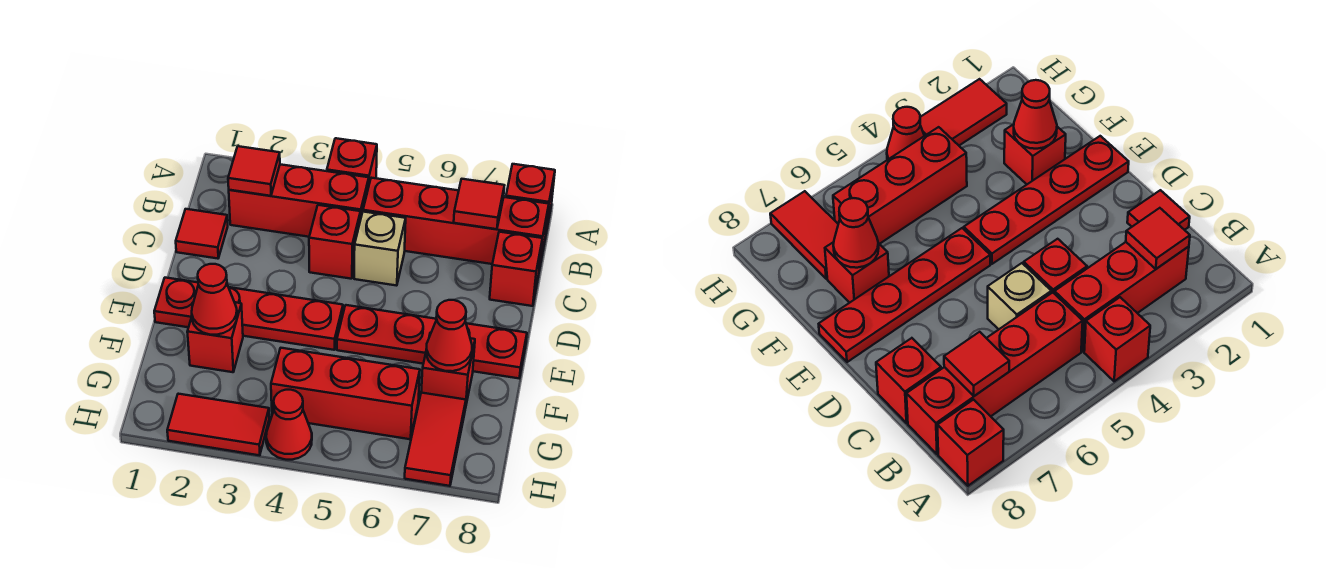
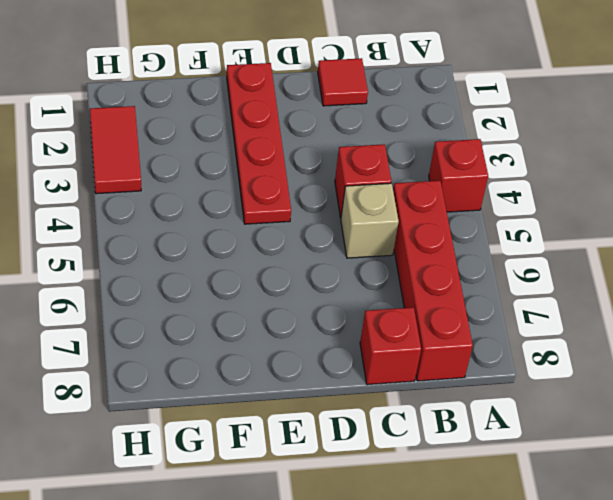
none -> red brick A8 level 1
none -> red brick B2:B4 level 1
none -> red plate E5:E8 level 1

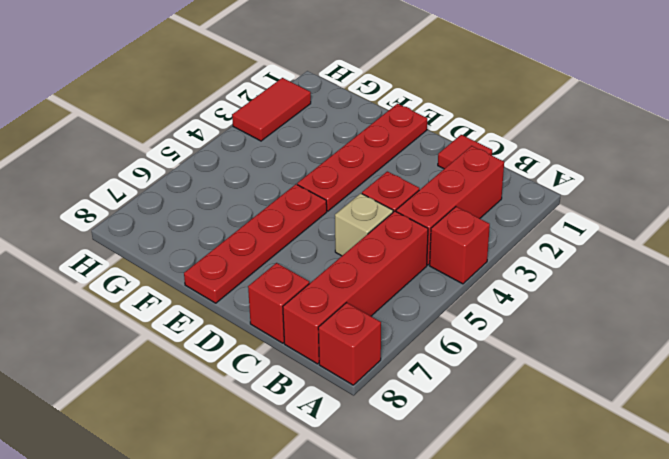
none -> red brick F2 level 1
none -> red brick F7 level 1
none -> red brick G4:G6 level 1

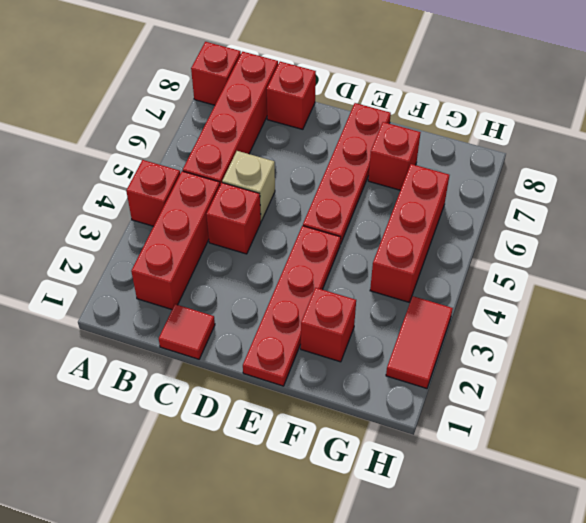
none -> red tile G7:H7 level 1
none -> red cone H4 level 1
none -> red tile B2 level 2

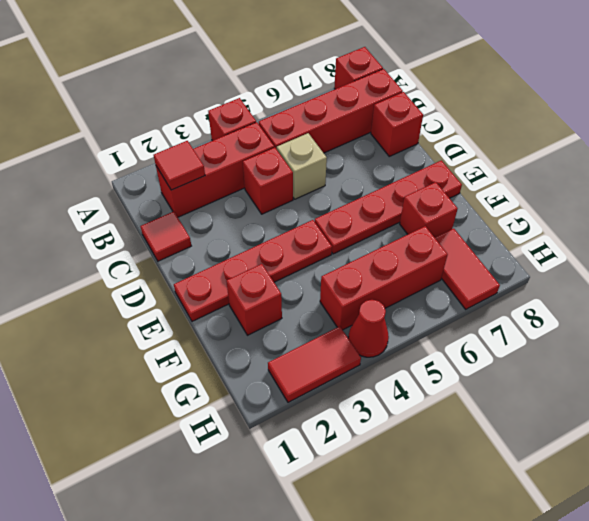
none -> red tile B7 level 2
none -> red cone F2 level 2
none -> red cone F7 level 2

